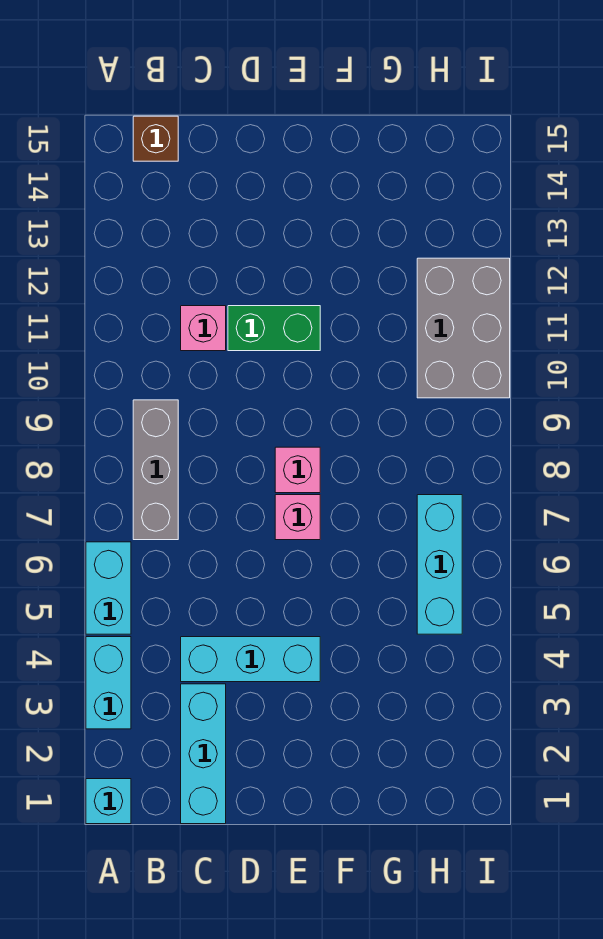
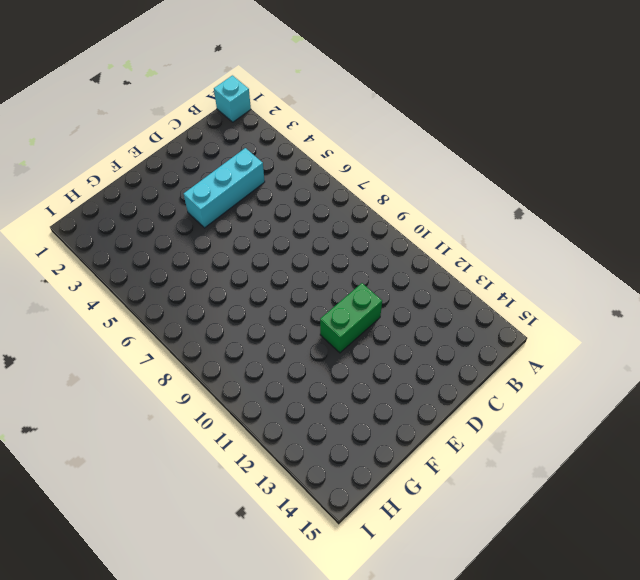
none -> cyan brick A3:A4 level 1
none -> cyan brick A5:A6 level 1
none -> grey brick B7:B9 level 1

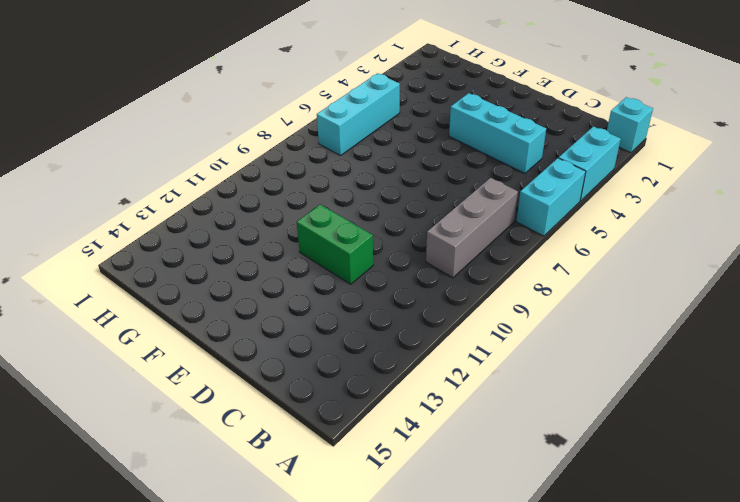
none -> brown brick B15 level 1
none -> cyan brick C1:C3 level 1
none -> pink brick C11 level 1

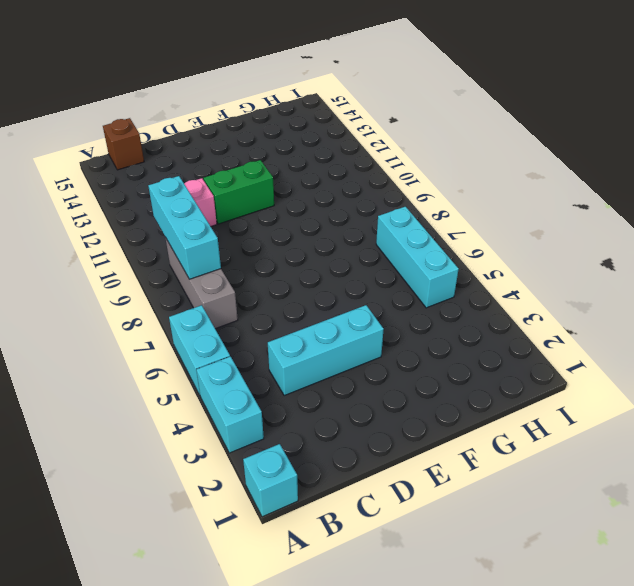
cyan brick B8:B10 level 2 -> cyan brick C1:C3 level 1
none -> pink brick E7 level 1
none -> pink brick E8 level 1
none -> grey brick H10:I12 level 1

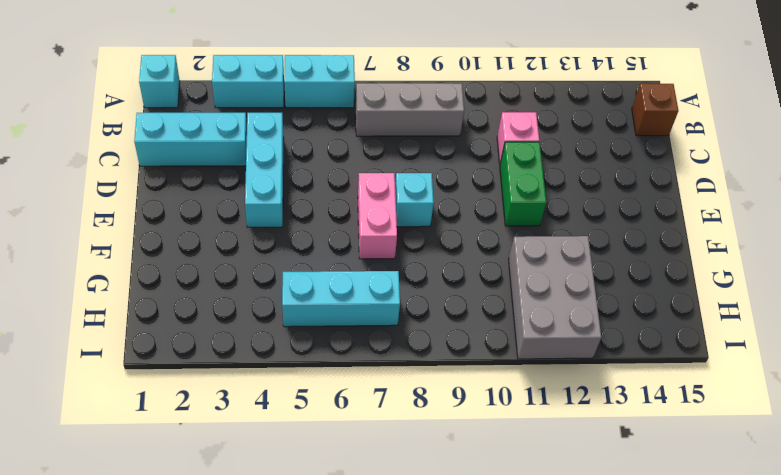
pink brick E7:F7 level 1 -> pink brick E7 level 1
cyan brick E8 level 1 -> pink brick E8 level 1
grey brick G11:I12 level 1 -> grey brick H10:I12 level 1

